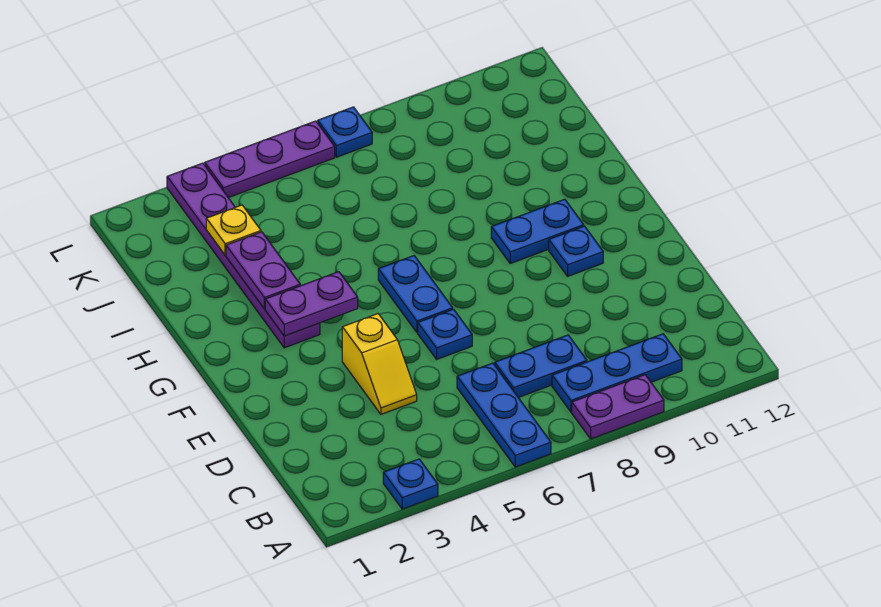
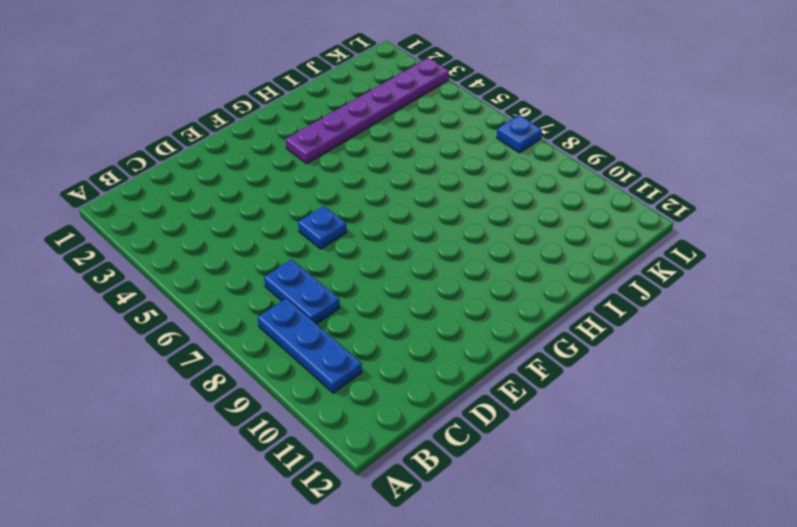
none -> blue plate A3 level 1
none -> blue plate A6:C6 level 1
none -> purple plate A8:A9 level 1

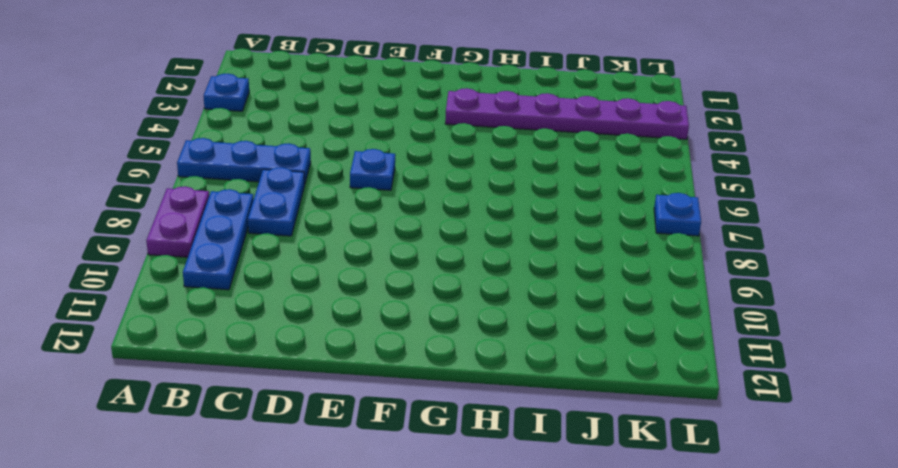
none -> yellow slope D4:E4 level 1 top E
none -> blue plate F6:G6 level 1
none -> blue plate F10 level 1

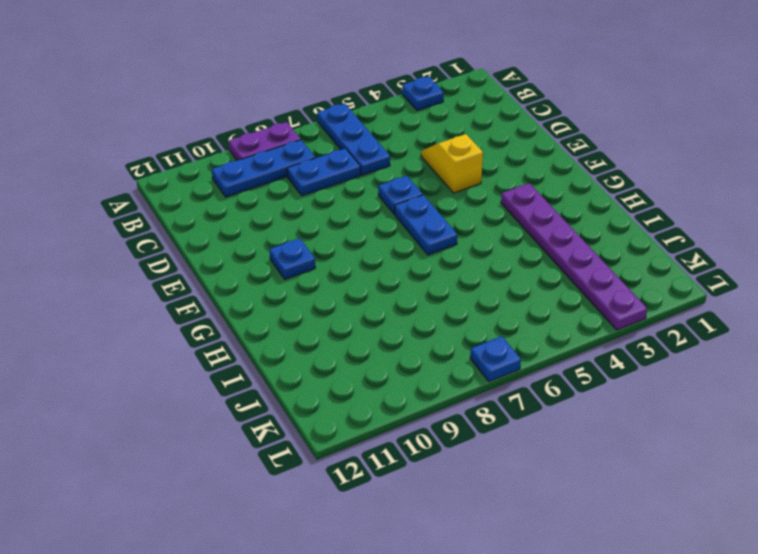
none -> blue plate G9:G10 level 1
none -> purple plate L4:L6 level 1
none -> purple plate G3:G4 level 2

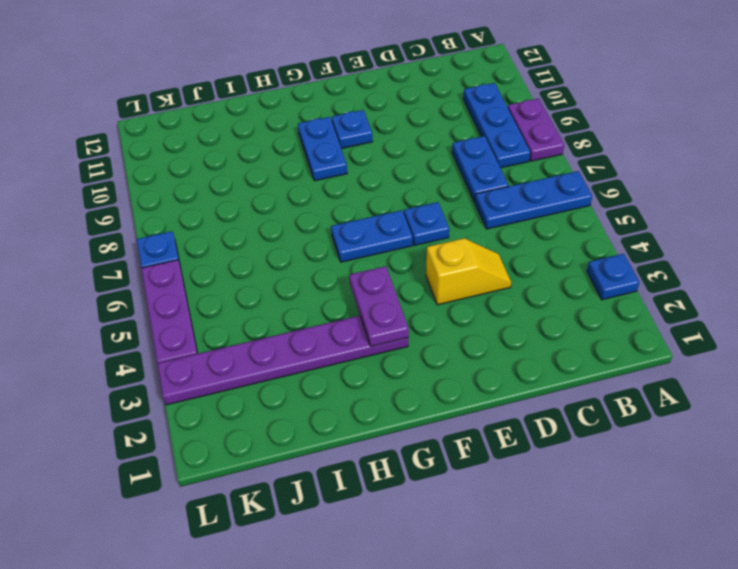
none -> purple plate H3:I3 level 2
none -> yellow plate J3 level 2

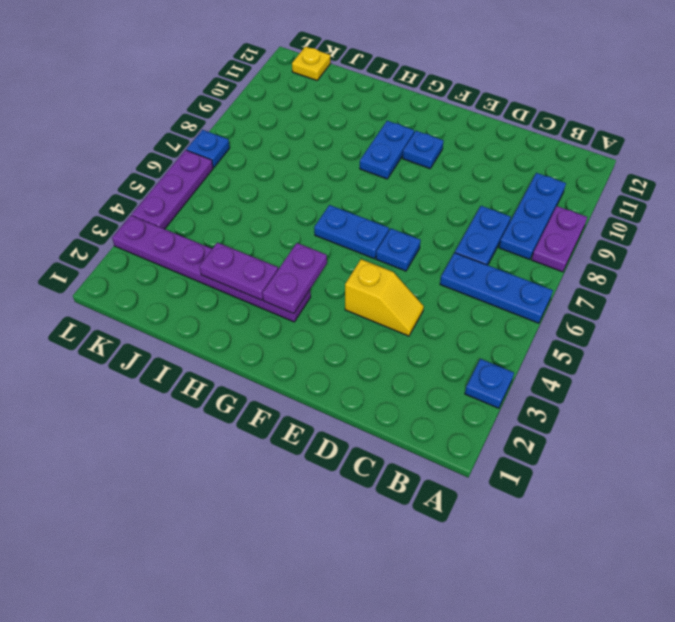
yellow plate K12 level 1 -> yellow plate J3 level 2

